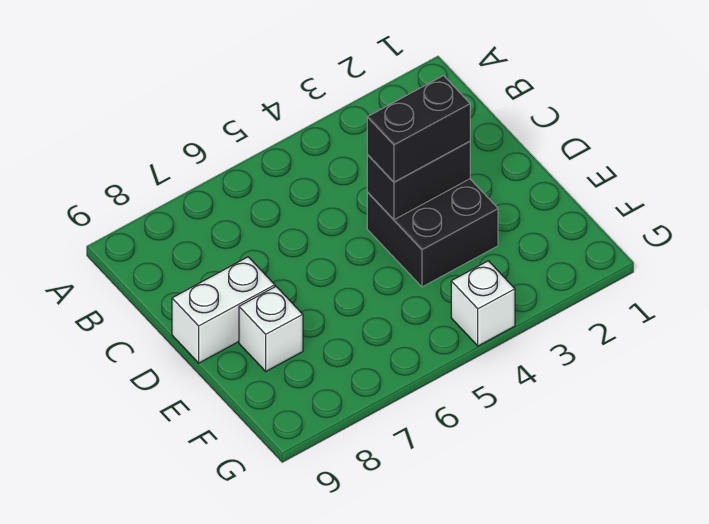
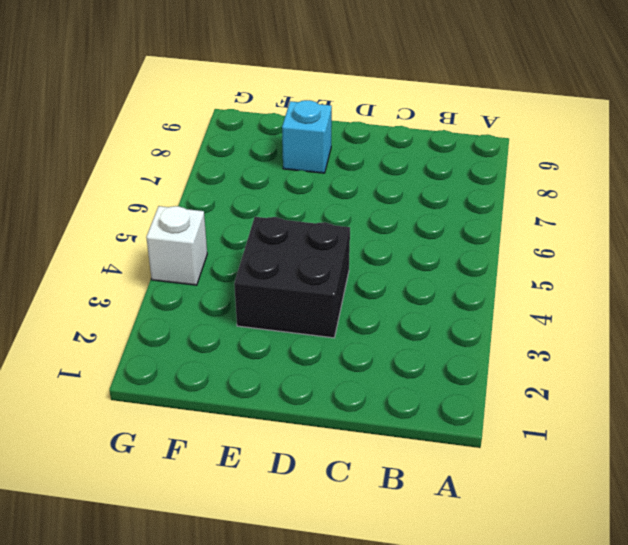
cyan brick E8 level 1 -> white brick E8 level 1
none -> white brick D8:D9 level 1
none -> black brick D3:D4 level 2

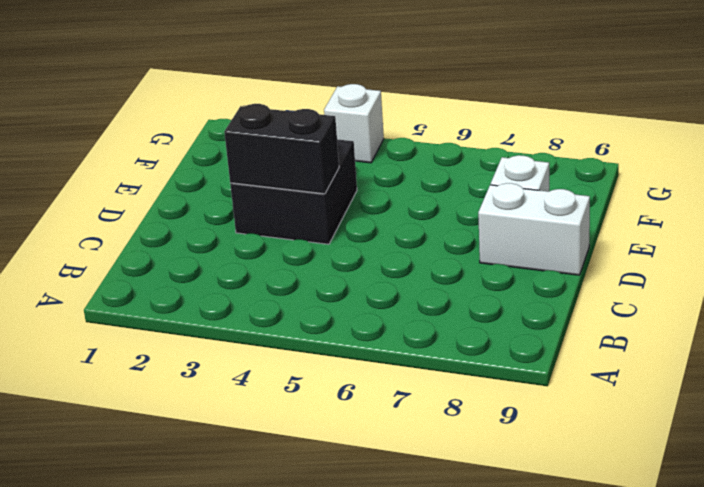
none -> black brick D3:D4 level 3

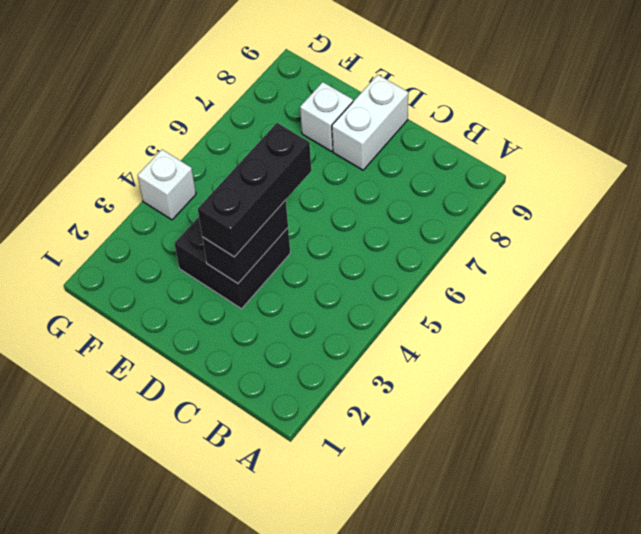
black brick D3:D5 level 3 -> black brick D3:D4 level 3

